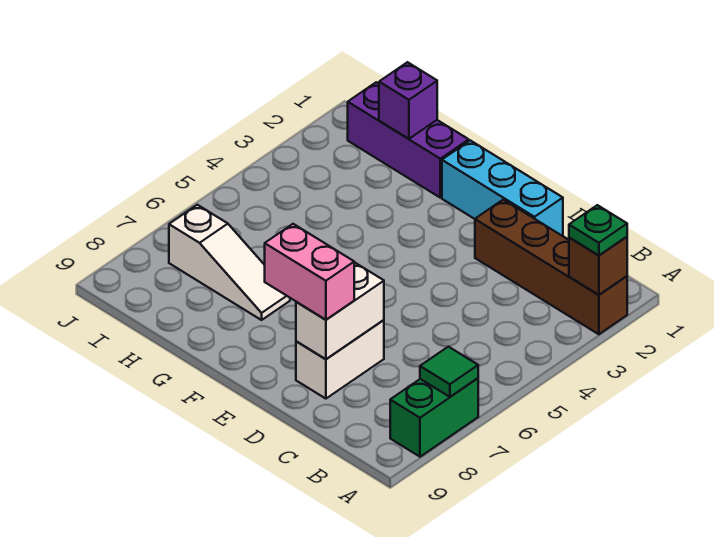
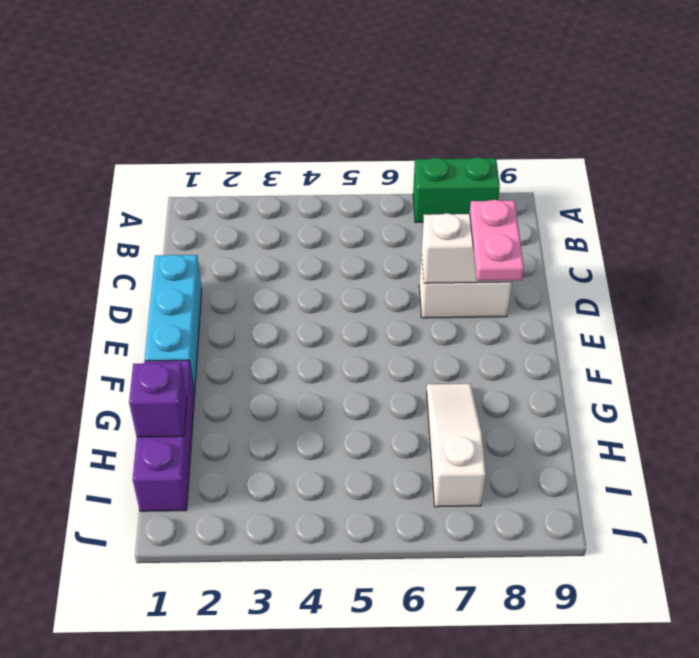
pink plate D8:E8 level 3 -> pink brick D8:E8 level 3
none -> brown brick A2:D2 level 1
none -> brown brick A2 level 2
none -> green tile A7 level 2

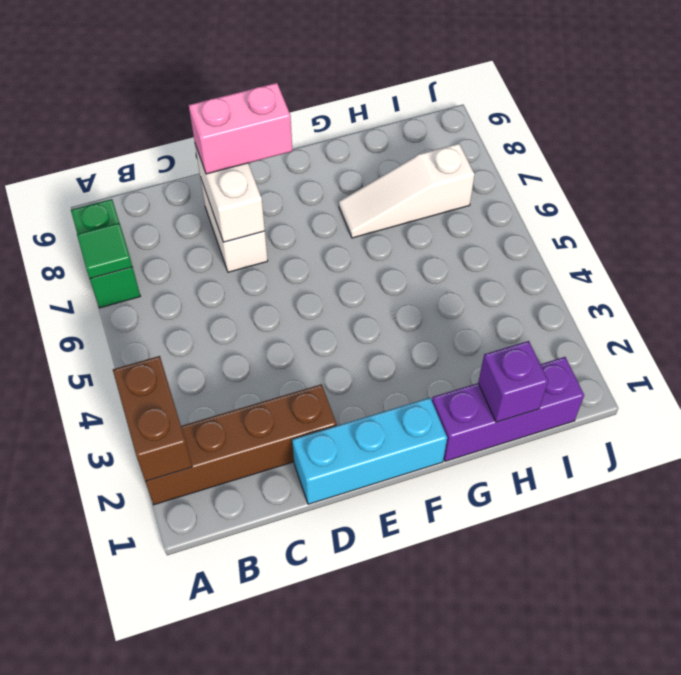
brown brick A2:A3 level 2 -> brown brick A2 level 2
none -> green plate A2 level 3

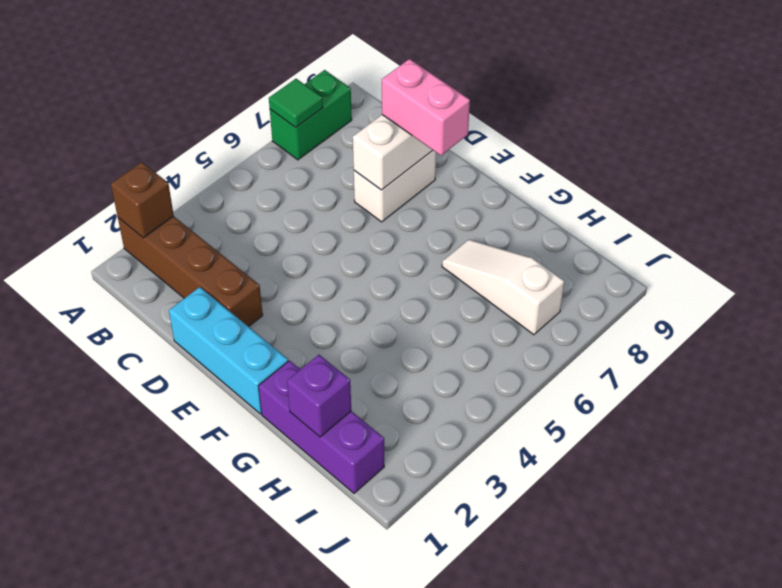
none -> green plate A2 level 3

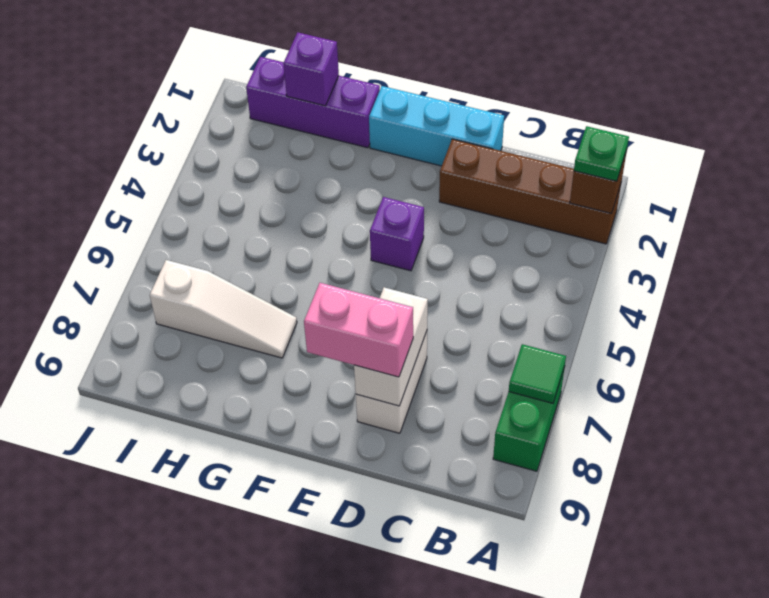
purple brick E4 level 1 -> none

